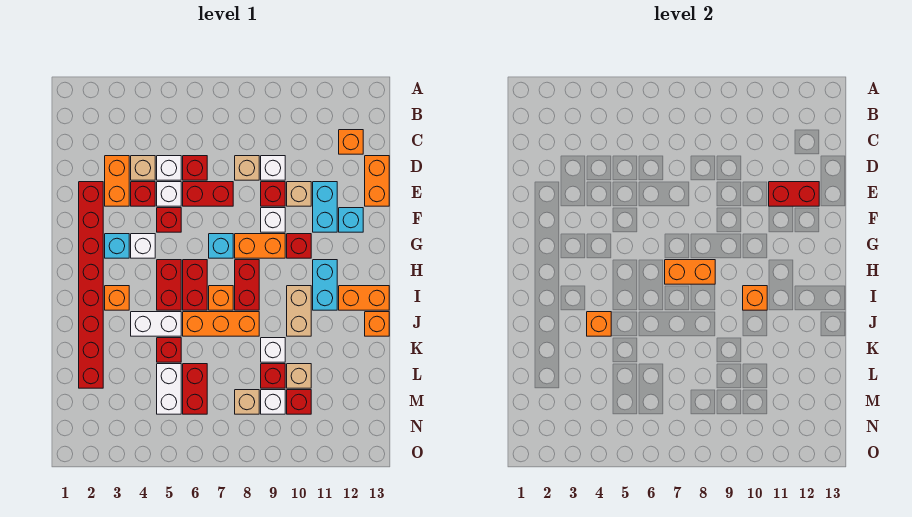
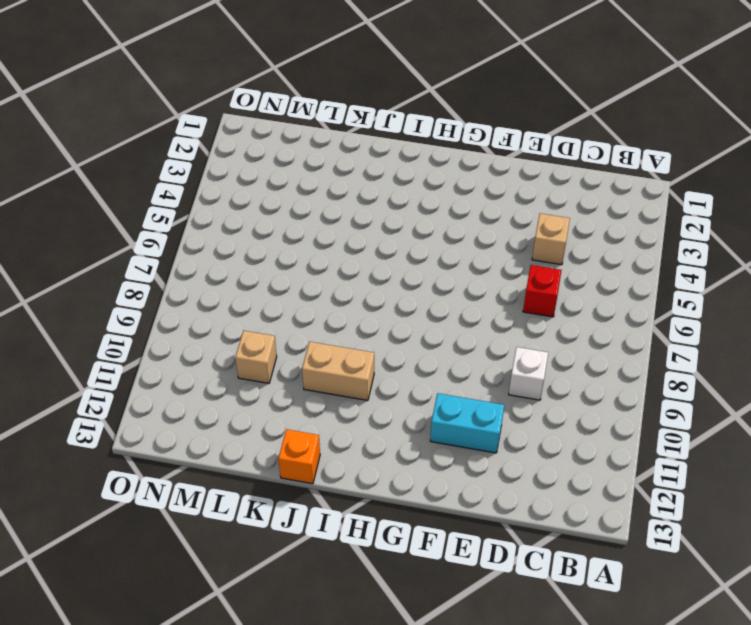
none -> orange brick C12 level 1
none -> orange brick D3:E3 level 1
none -> white brick D5 level 1
none -> tan brick D8 level 1

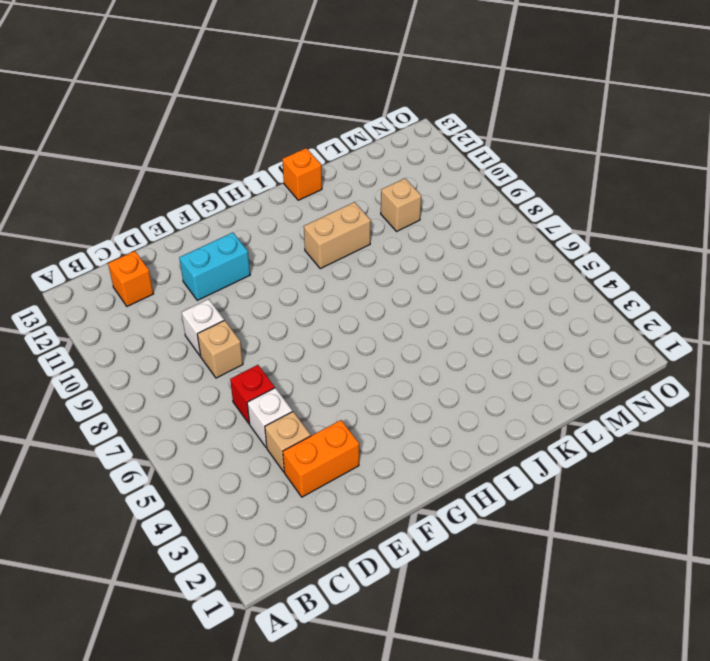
none -> orange brick D13:E13 level 1
none -> red brick E2:L2 level 1
none -> red brick E4 level 1
none -> white brick E5 level 1

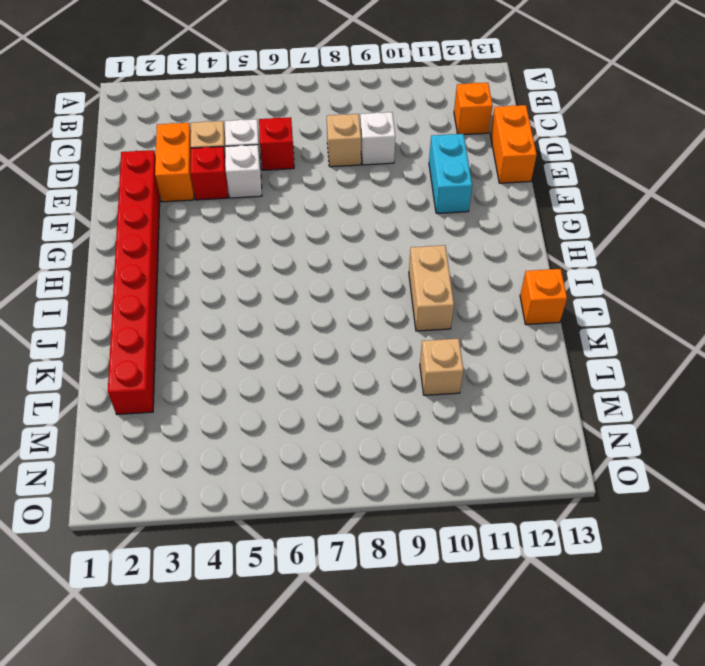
none -> red brick E6:E7 level 1
none -> red brick E9 level 1
none -> tan brick E10 level 1
none -> red brick F5 level 1

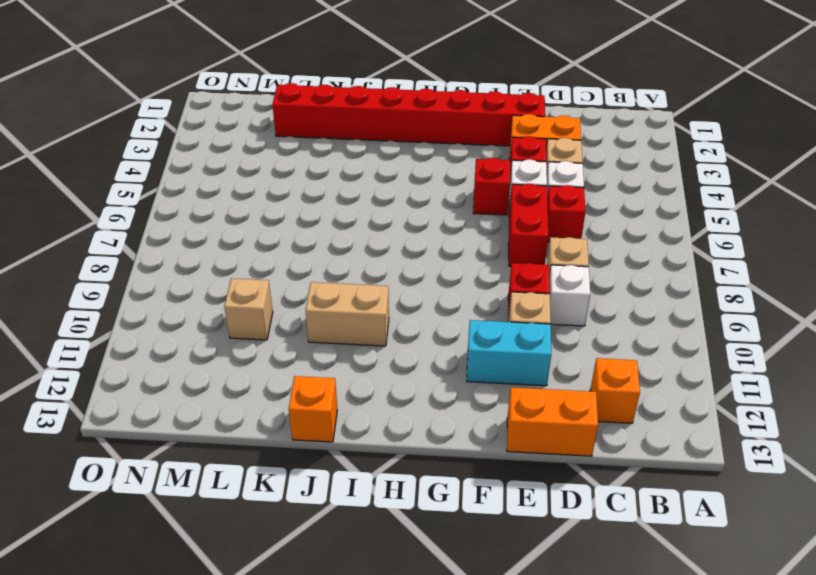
none -> white brick F9 level 1
none -> cyan brick F12 level 1
none -> cyan brick G3 level 1
none -> white brick G4 level 1

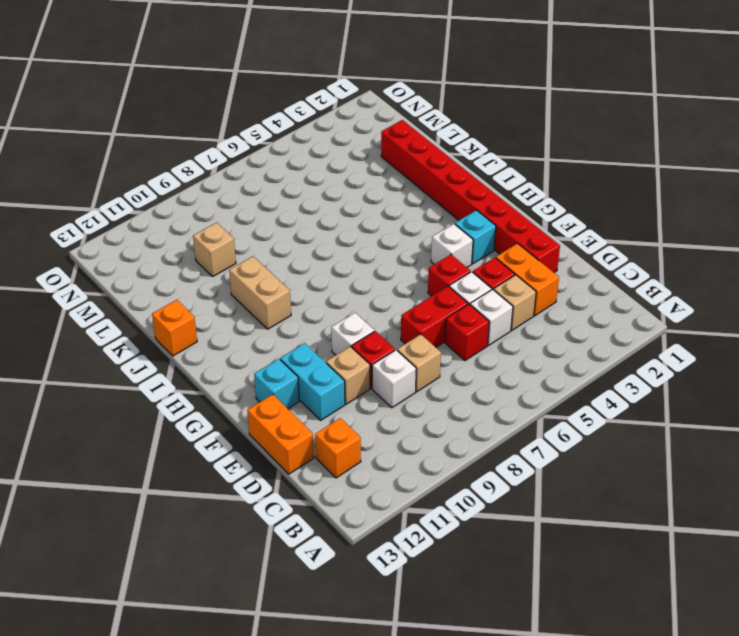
none -> cyan brick G7 level 1
none -> orange brick G8:G9 level 1
none -> red brick G10 level 1
none -> red brick H5:I5 level 1

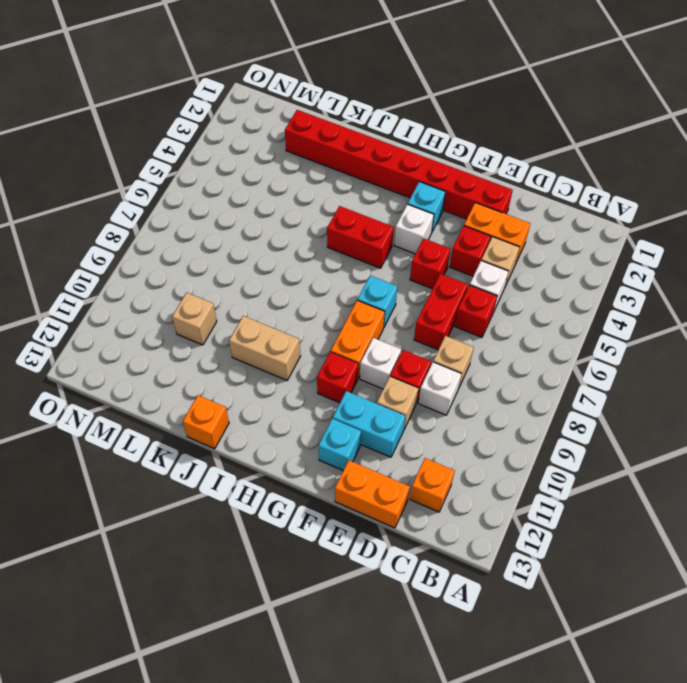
none -> white brick E5 level 1
none -> red brick H6:I6 level 1
none -> red brick H8:I8 level 1
none -> cyan brick H11:I11 level 1

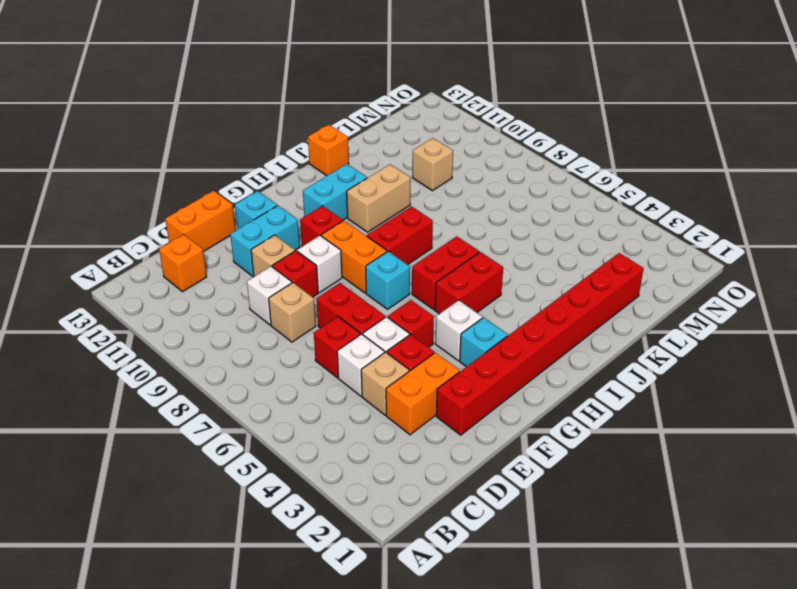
none -> orange brick I3 level 1
none -> orange brick I7 level 1
none -> orange brick I12:I13 level 1
none -> white brick J4:J5 level 1

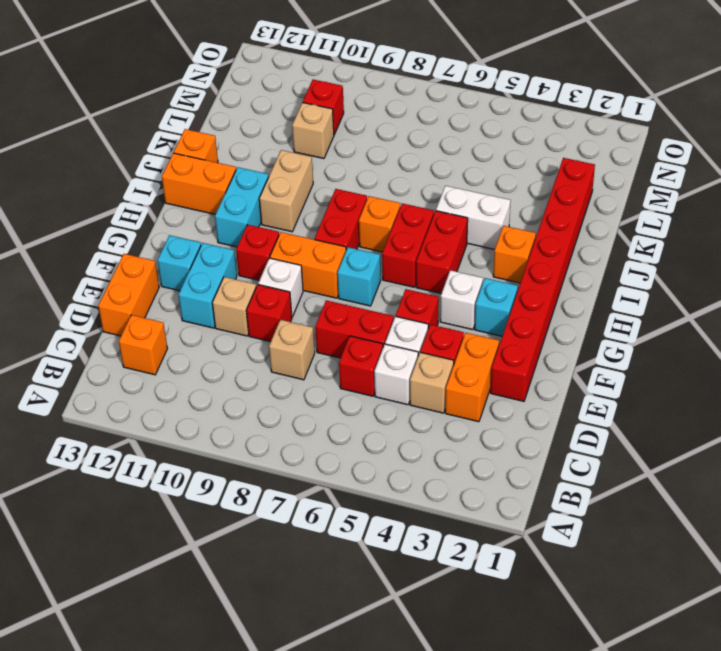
none -> white brick D9 level 1
none -> orange brick J6:J8 level 1
none -> red brick K5 level 1
none -> white brick K9 level 1

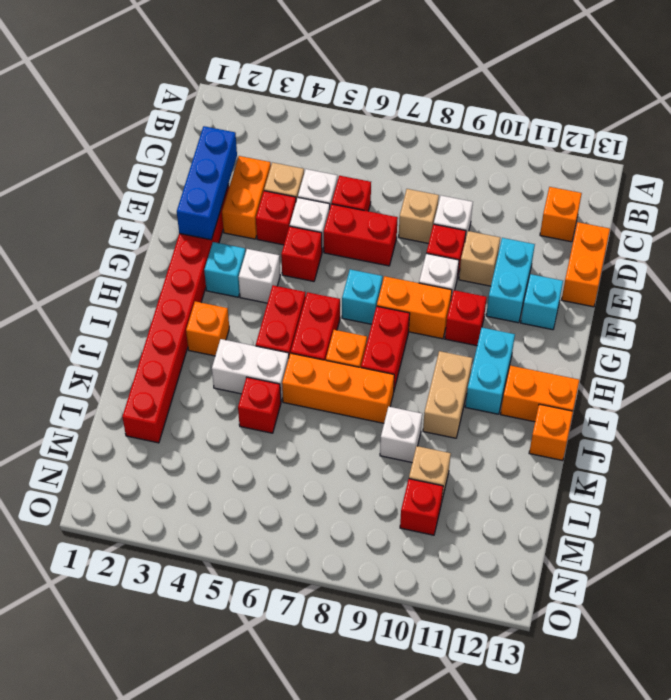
blue brick D2:F2 level 2 -> none
none -> white brick L5:M5 level 1
none -> red brick L6:M6 level 1
none -> red brick L9 level 1
none -> tan brick M8 level 1

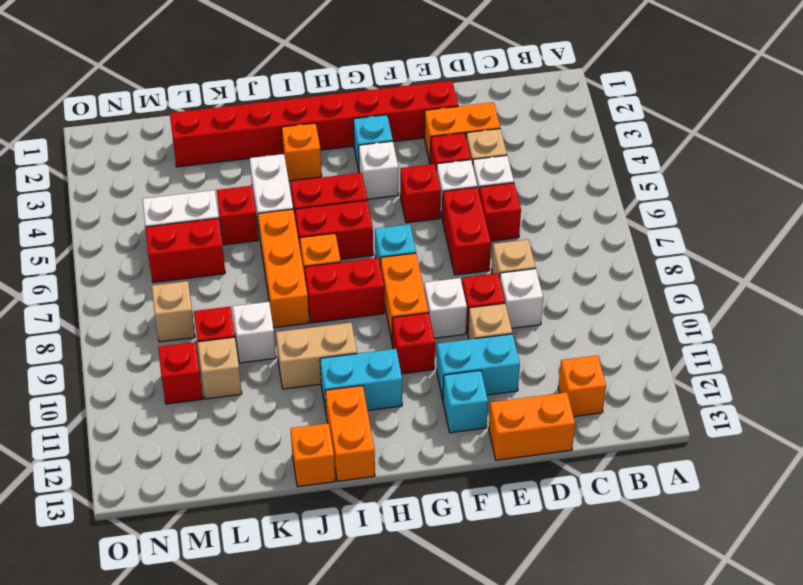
none -> white brick M9 level 1
none -> red brick E11:E12 level 2
none -> orange brick H7:H8 level 2
none -> orange brick I10 level 2

